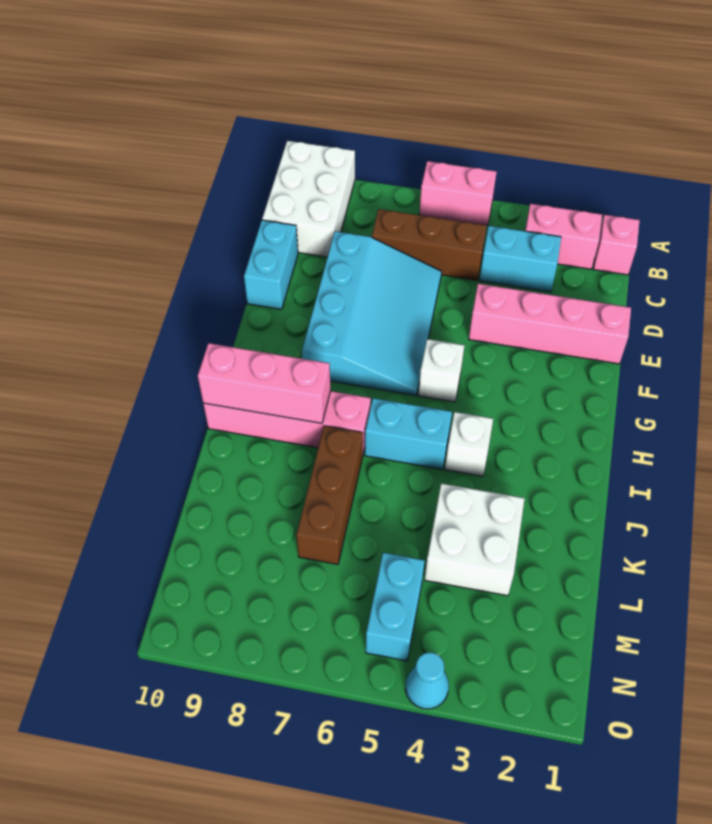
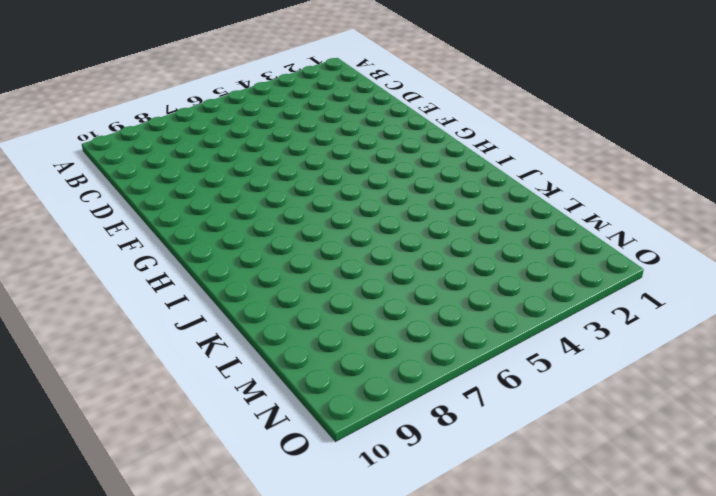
none -> pink brick A5:A6 level 1
none -> white brick A9:C10 level 1
none -> pink brick B1 level 1

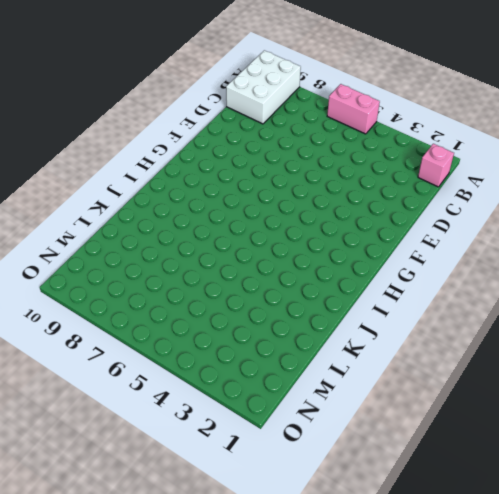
none -> pink brick B2:B3 level 1
none -> cyan brick C3:C4 level 1
none -> brown brick C5:C7 level 1

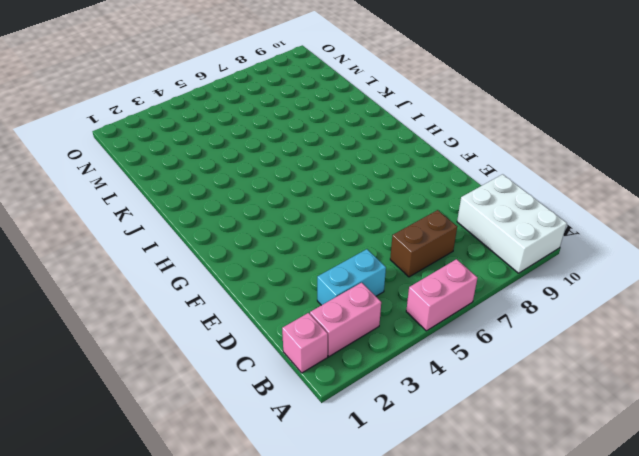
brown brick C6:C7 level 1 -> brown brick C5:C7 level 1
none -> cyan slope D6:G8 level 1 top 8
none -> cyan brick D10:E10 level 1
none -> pink brick E1:E4 level 1

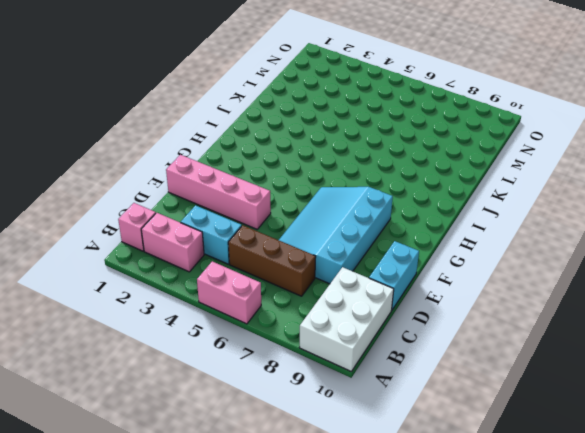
none -> white brick G5 level 1
none -> white brick I4 level 1
none -> cyan brick I5:I6 level 1

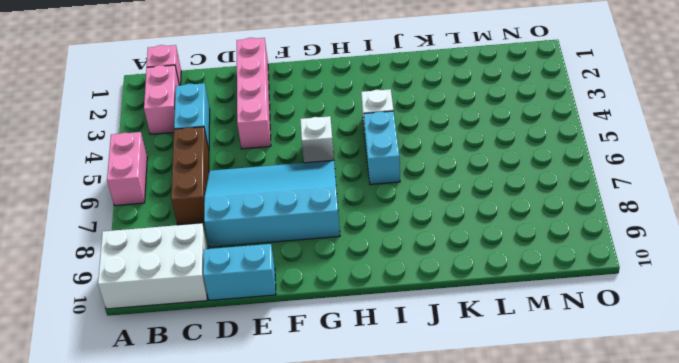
none -> pink brick I7:I10 level 1
none -> brown brick J7:L7 level 1
none -> white brick K3:L4 level 1

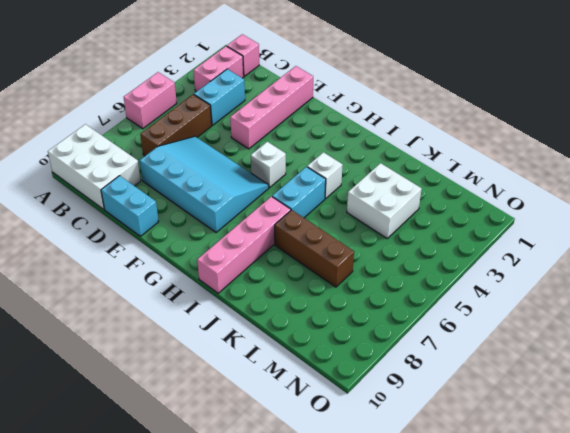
none -> cyan brick M5:N5 level 1
none -> cyan cone O4 level 1
none -> pink brick I8:I10 level 2

